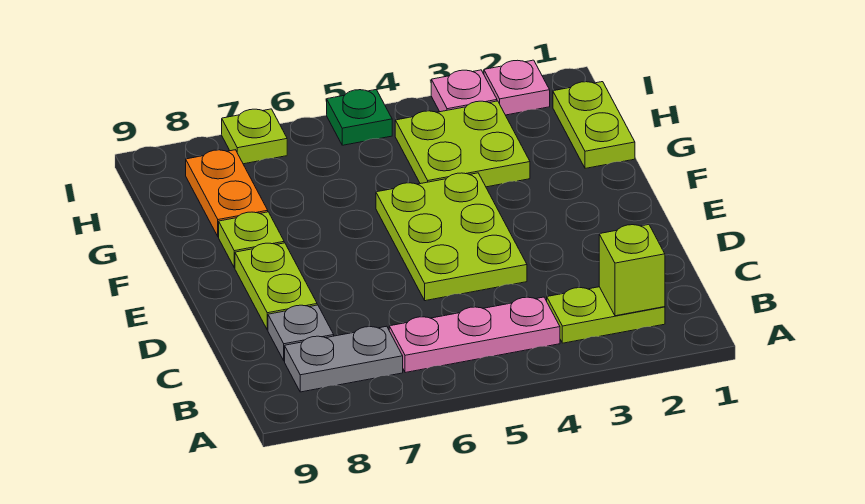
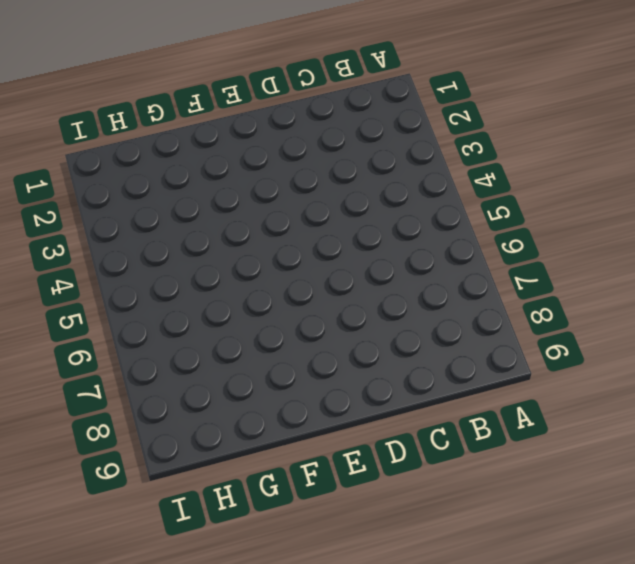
none -> lime plate B2:B3 level 1
none -> pink plate B4:B6 level 1
none -> grey plate B7:B8 level 1

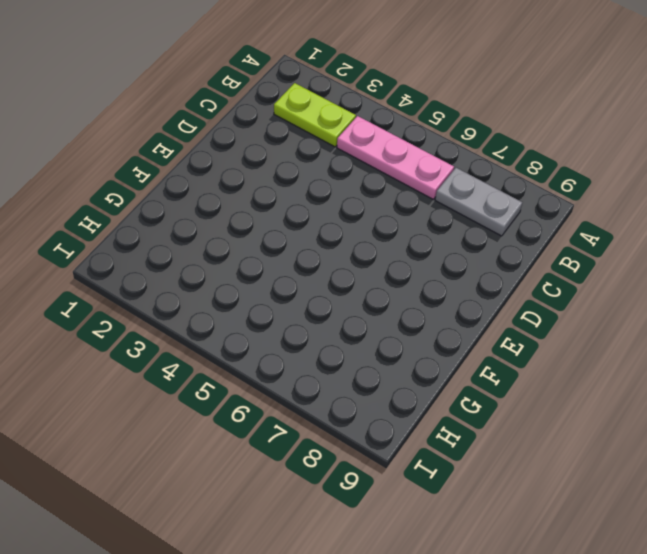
none -> grey plate C8 level 1
none -> lime plate D4:F5 level 1
none -> lime plate D8:E8 level 1

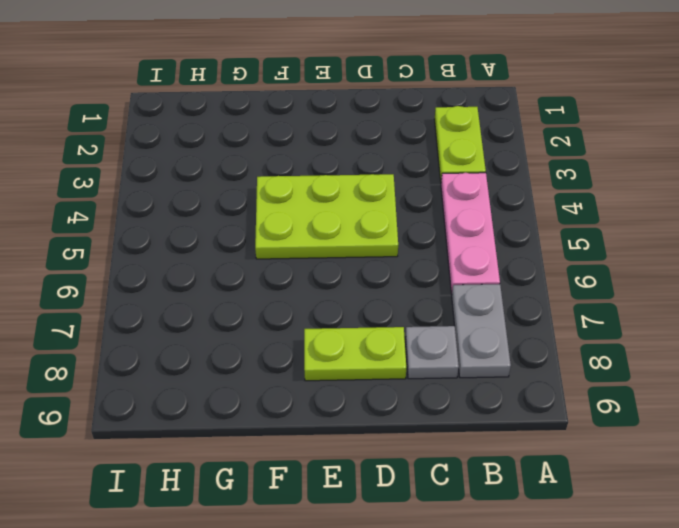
none -> lime plate F8 level 1
none -> lime plate G1:H1 level 1
none -> lime plate G3:H4 level 1

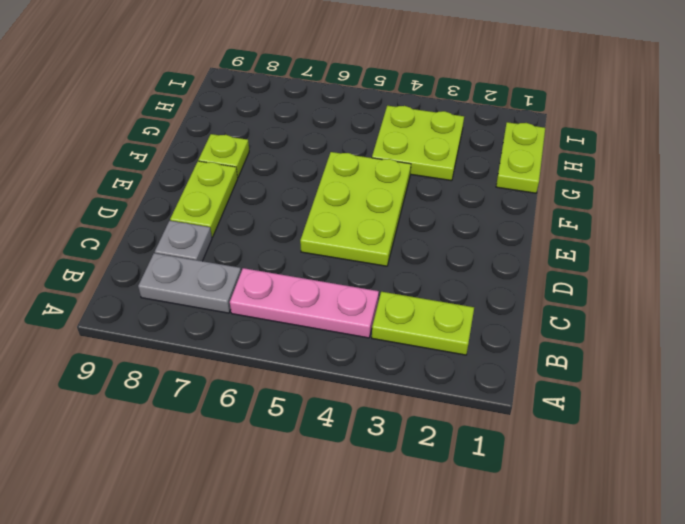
none -> orange plate G8:H8 level 1
none -> pink plate I2 level 1
none -> pink plate I3 level 1

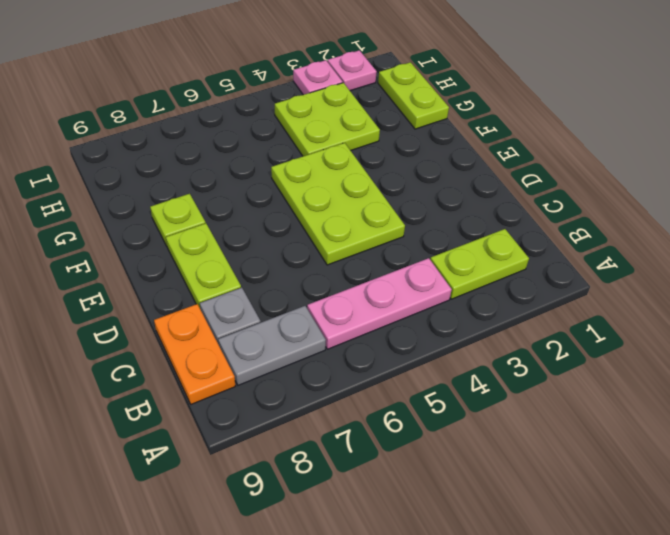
orange plate B9:C9 level 1 -> orange plate G8:H8 level 1
none -> green plate I5 level 1
none -> lime plate I7 level 1
none -> lime brick B2 level 2

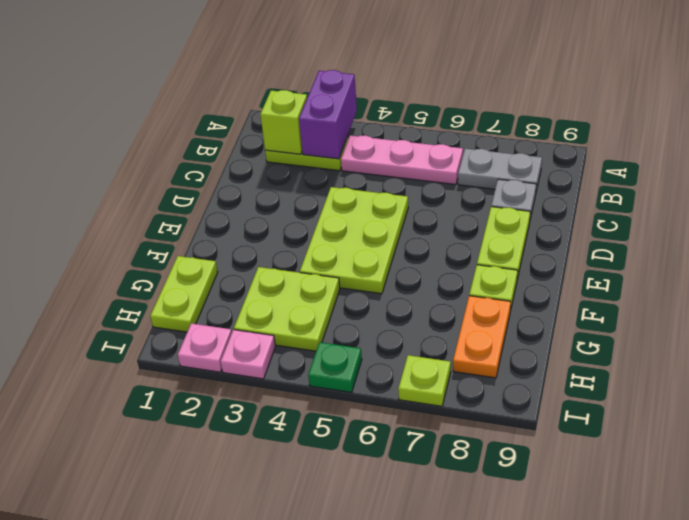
purple brick A3:B3 level 2 -> none

